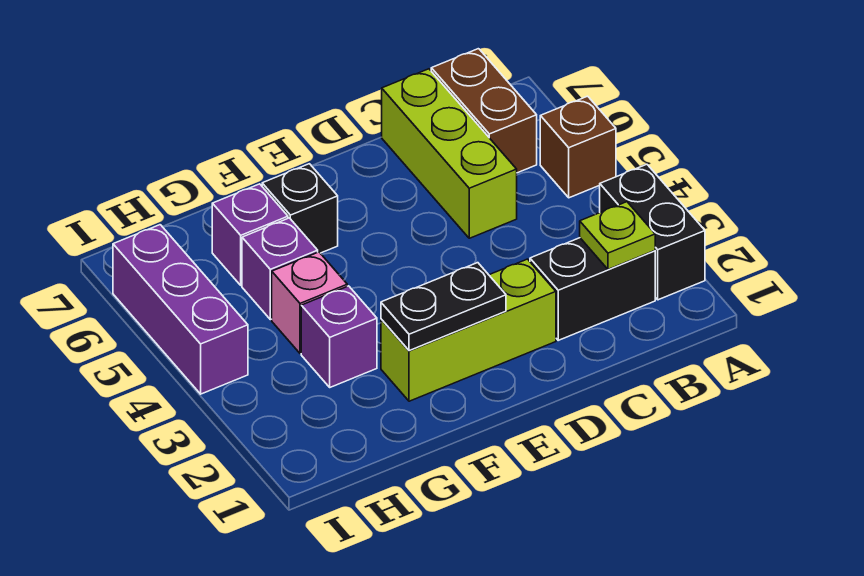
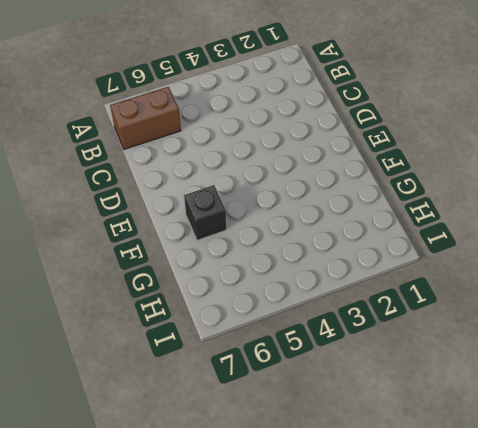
none -> black brick A2:A3 level 1
none -> brown brick A5 level 1
none -> black brick B2:C2 level 1

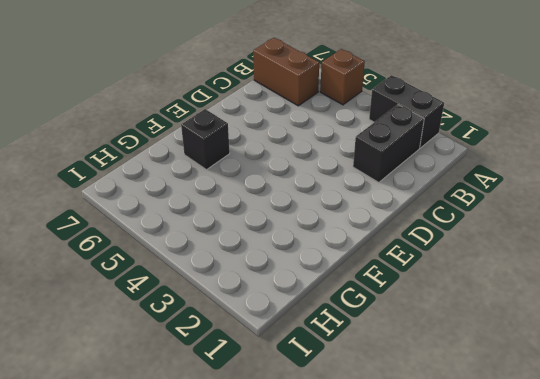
none -> lime brick C5:C7 level 1
none -> lime brick D2:F2 level 1
none -> purple brick G3 level 1

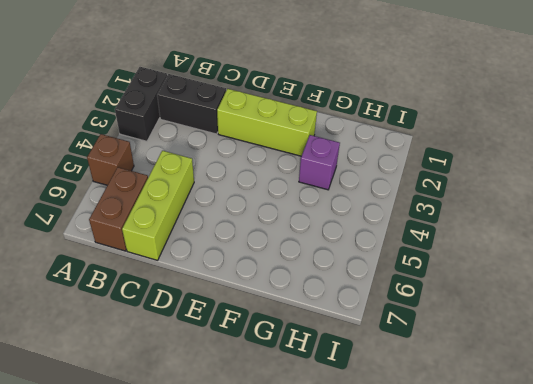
none -> black brick F6 level 1
none -> pink brick G4 level 1
none -> purple brick G5 level 1

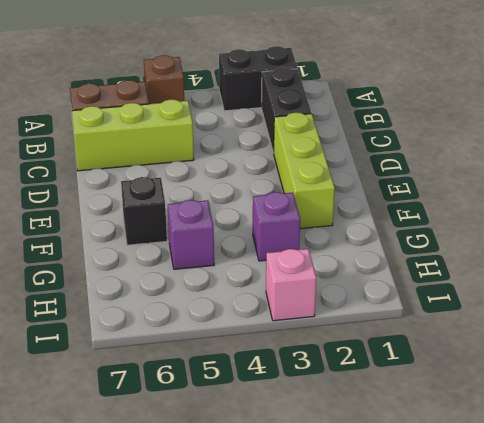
pink brick I3 level 1 -> pink brick G4 level 1
none -> purple brick G6 level 1
none -> purple brick I4:I6 level 1
none -> lime plate B2 level 2

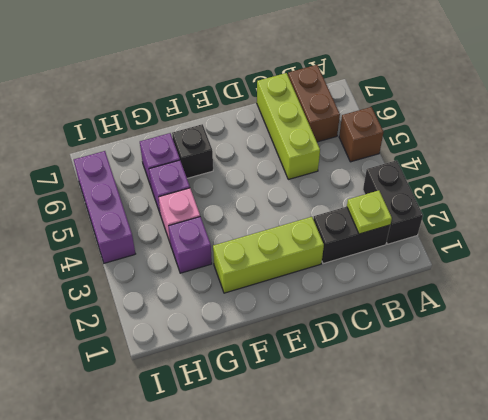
none -> black plate E2:F2 level 2

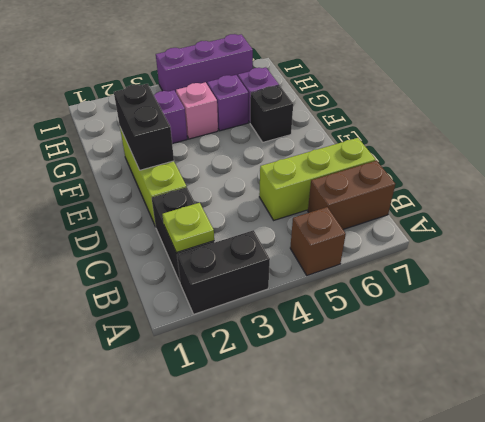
black brick E2:F2 level 2 -> black plate E2:F2 level 2

